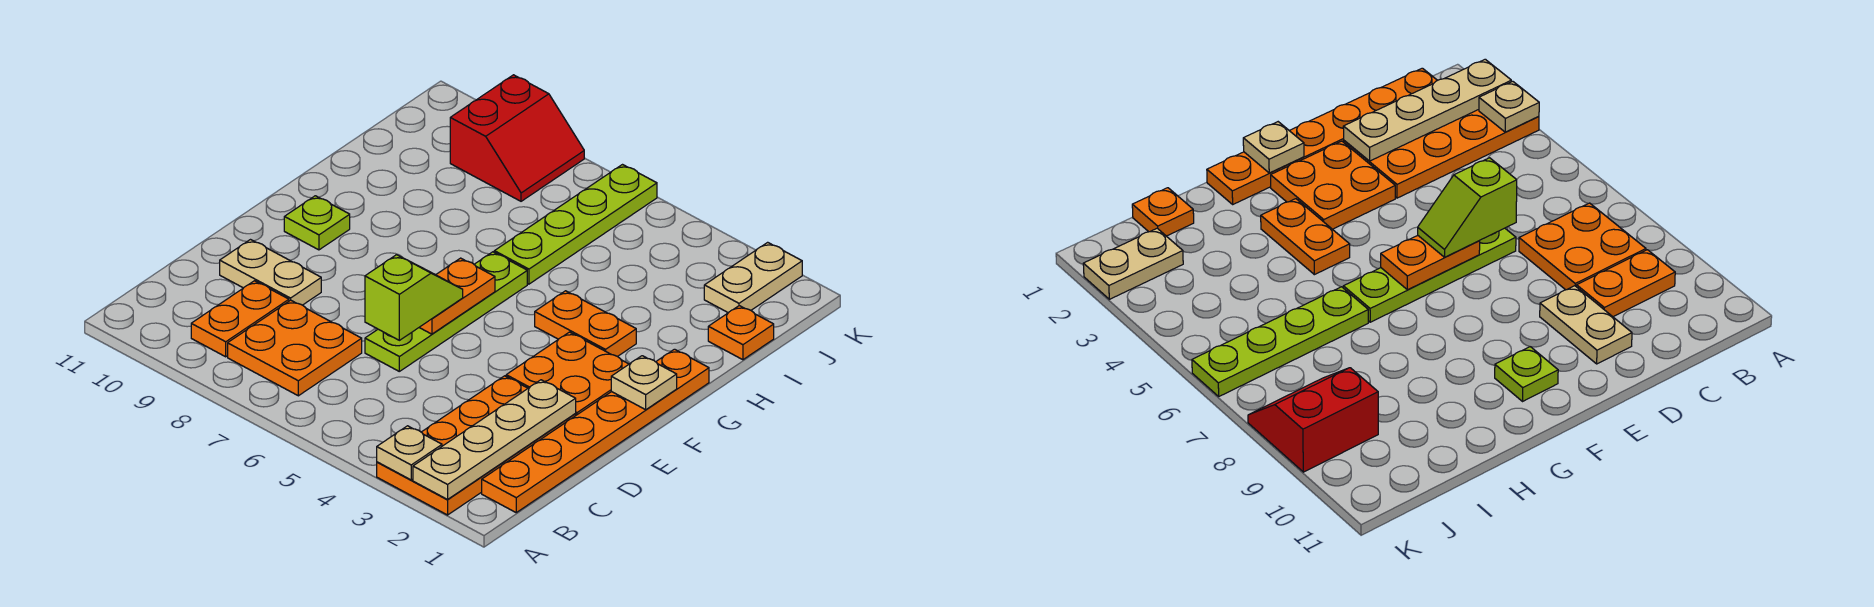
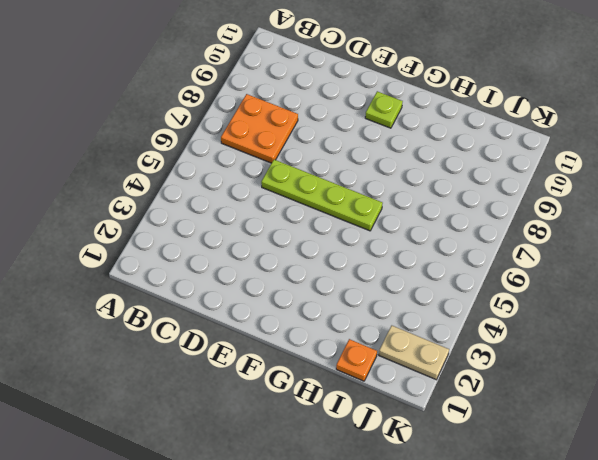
none -> orange plate A2:D3 level 1
none -> orange plate B1:G1 level 1
none -> orange plate B9:C9 level 1

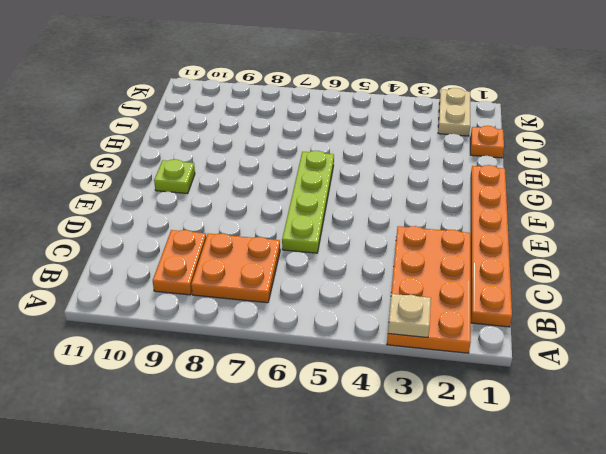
none -> tan plate D9:D10 level 1
none -> orange plate E2:F3 level 1
none -> orange plate G3:G4 level 1

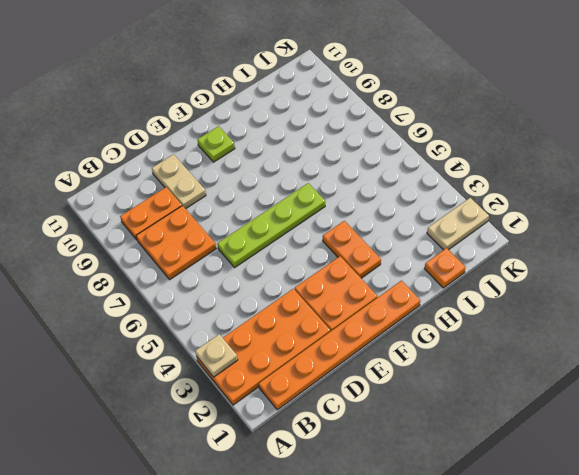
none -> lime plate H6:K6 level 1
none -> red slope J8:K9 level 1 top 9
none -> tan plate A2:D2 level 2

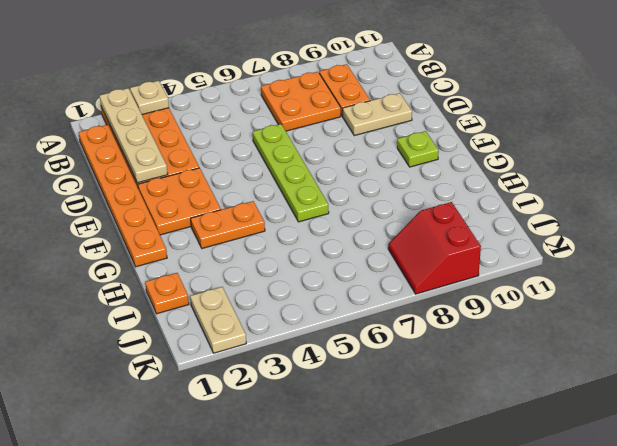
none -> lime plate H6:K6 level 1
none -> orange plate E6:F6 level 2
none -> tan plate F1 level 2

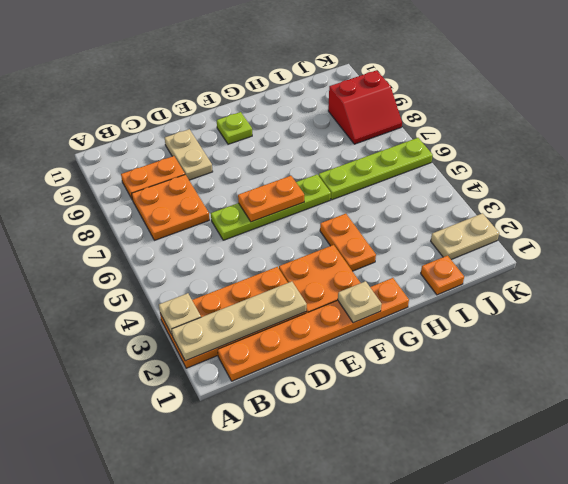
none -> lime slope D6:E6 level 3 top D

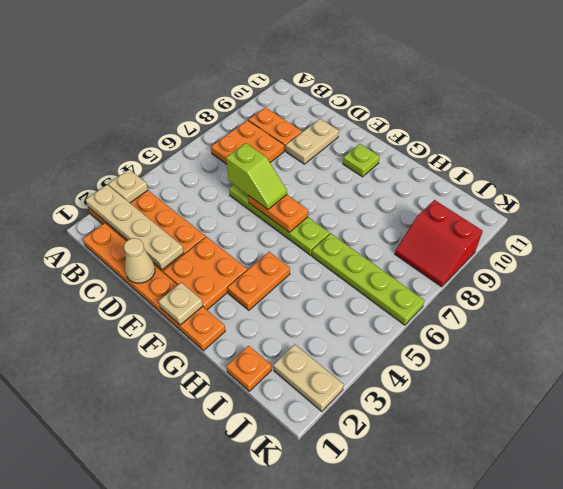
tan cone D1 level 2 -> none

